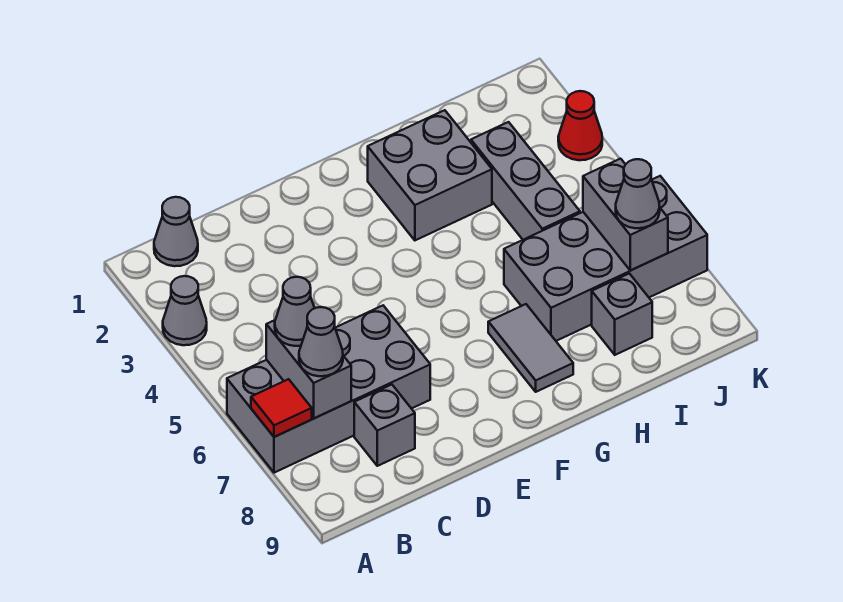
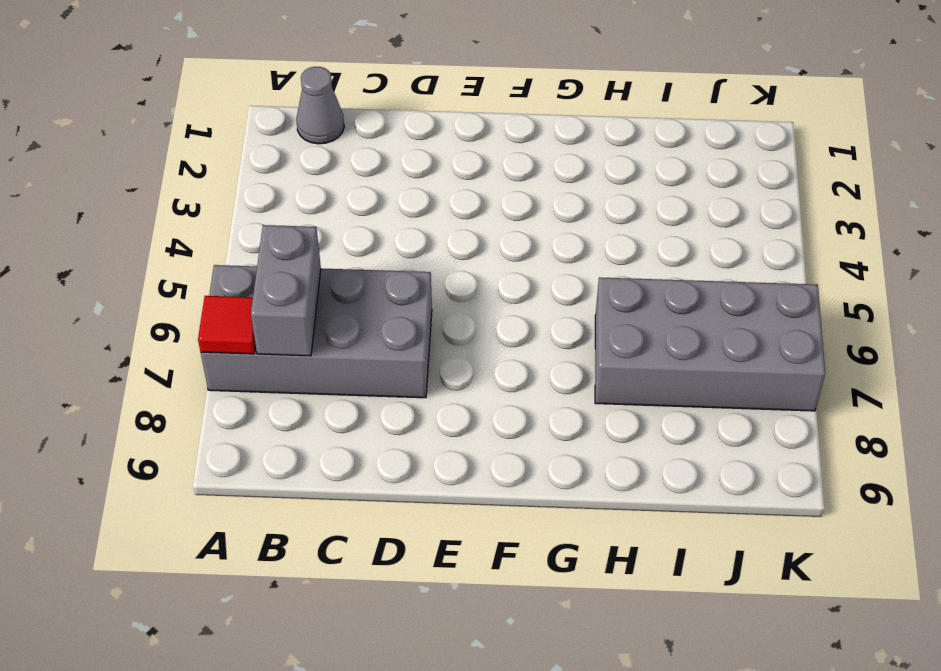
none -> grey cone A3 level 1
none -> grey brick C8 level 1
none -> grey brick G2:H3 level 1

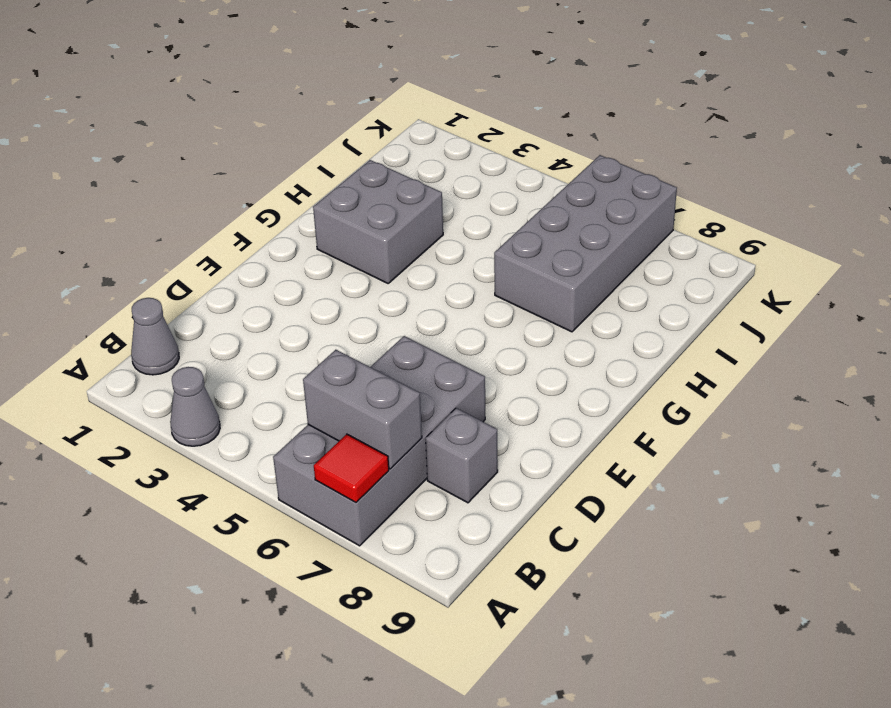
none -> grey tile G7:G8 level 1
none -> grey brick I3:I5 level 1
none -> grey brick I8 level 1

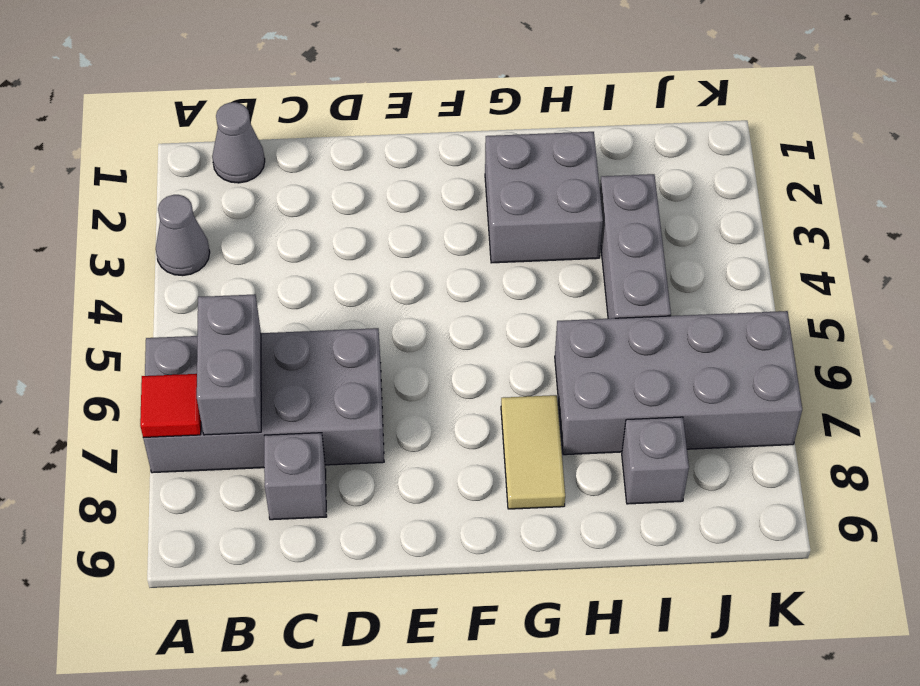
tan tile G7:G8 level 1 -> grey tile G7:G8 level 1
none -> red cone K3 level 1
none -> grey brick J6:J7 level 2
none -> grey cone B6 level 3

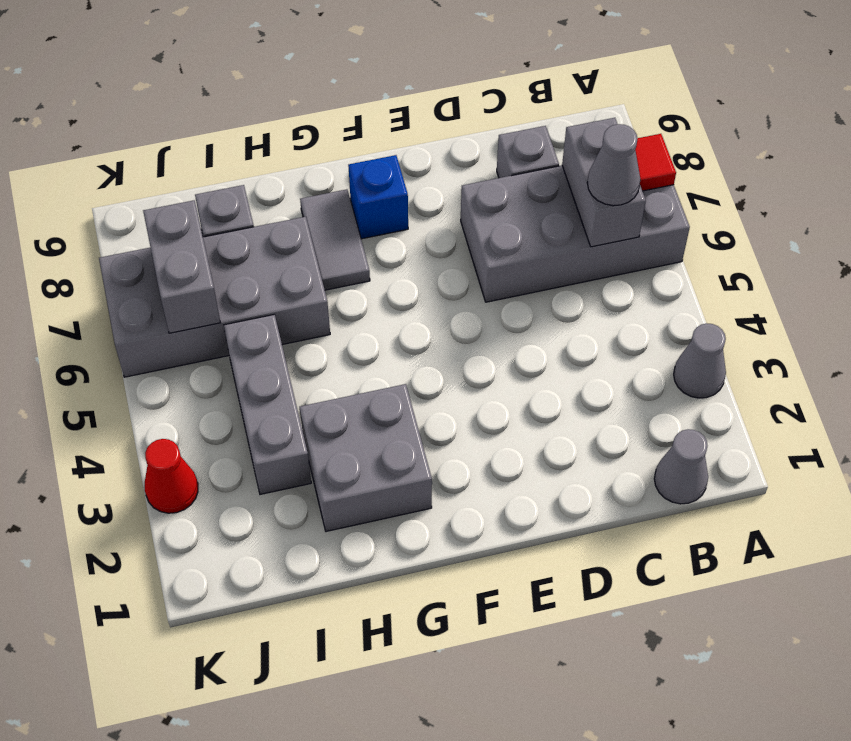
blue brick F8 level 1 -> none
none -> grey cone B7 level 3
none -> grey cone J7 level 3

